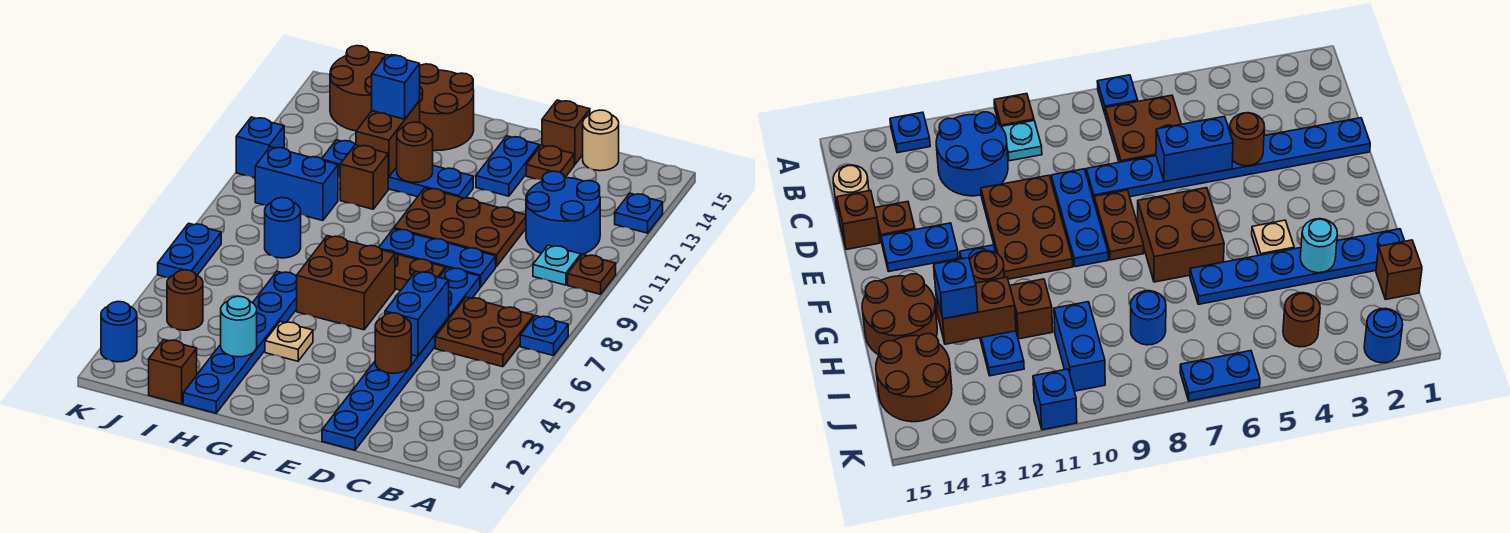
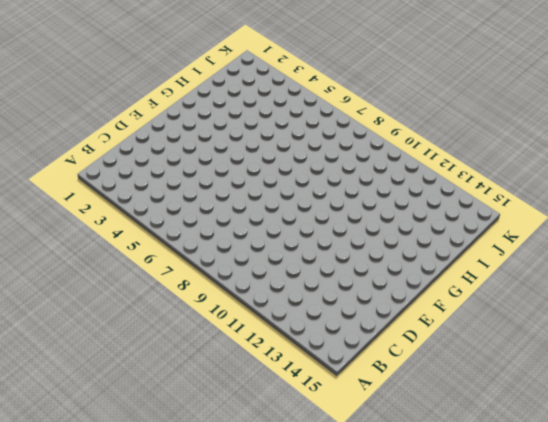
none -> blue plate A7 level 1
none -> brown plate A10 level 1
none -> blue plate A13 level 1
none -> brown plate B6:C7 level 1

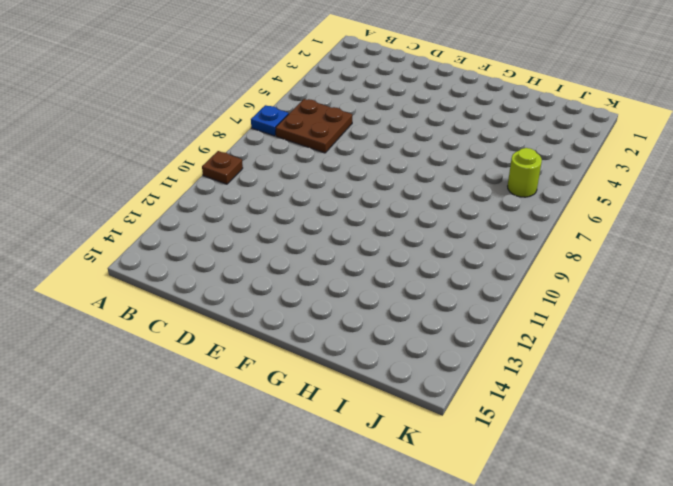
lime round brick J6 level 1 -> none
none -> blue plate A13 level 1
none -> cyan plate B10 level 1
none -> blue round brick B11:C12 level 1
none -> tan round brick C15 level 1

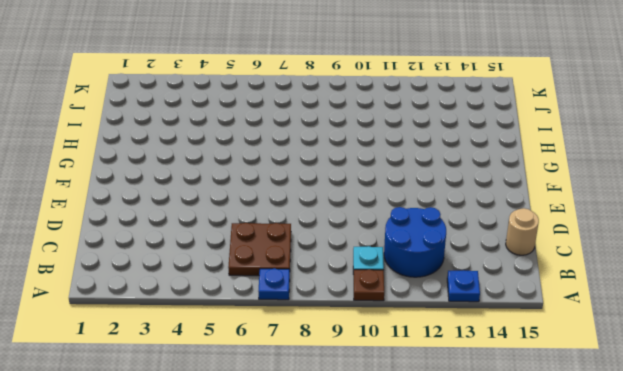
none -> blue plate D1:D8 level 1
none -> blue plate D9:F9 level 1
none -> brown plate D10:F11 level 1
none -> brown plate D14 level 1

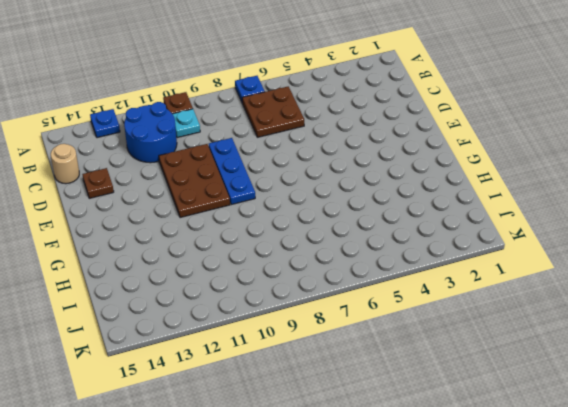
none -> blue plate D1:D8 level 1
none -> brown brick D15 level 1
none -> brown plate E8:F8 level 1
none -> blue plate E13:E14 level 1

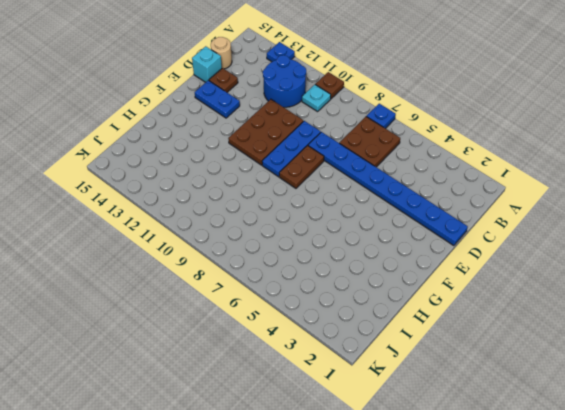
cyan brick D15 level 1 -> brown brick D15 level 1
none -> brown brick F6:G7 level 1
none -> blue plate F12:I12 level 1
none -> tan plate G4 level 1
none -> brown round brick G14:H15 level 1

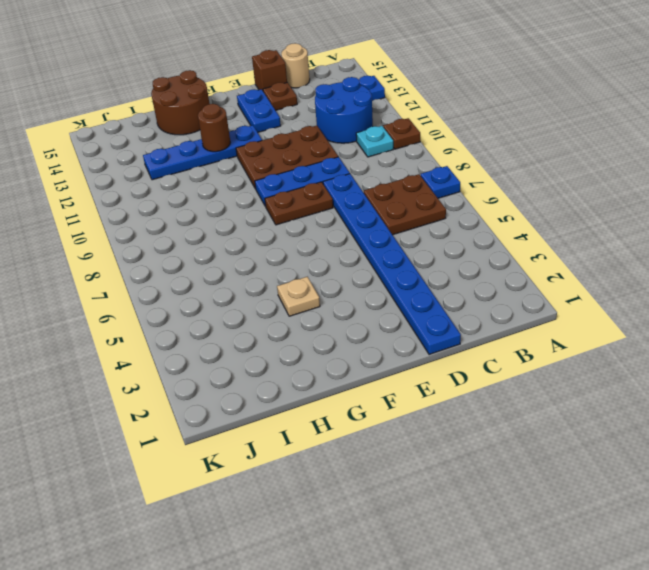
none -> brown brick F6:G7 level 1
none -> blue plate H1:H6 level 1
none -> brown brick H11 level 1
none -> brown brick I1 level 1

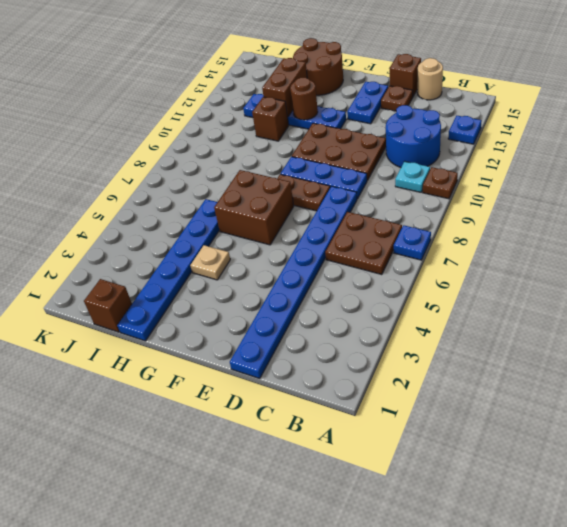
none -> blue round brick I8 level 1
none -> blue brick I10:J10 level 1
none -> brown round brick I14:J15 level 1
none -> brown round brick J4 level 1

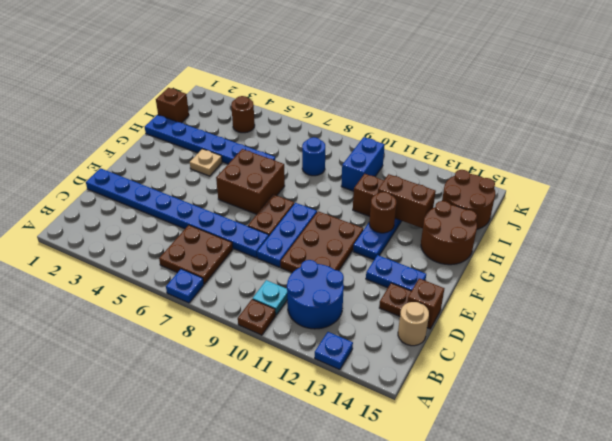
none -> blue round brick K2 level 1
none -> blue plate K6:K7 level 1
none -> blue brick K11 level 1
none -> brown round brick D4 level 2

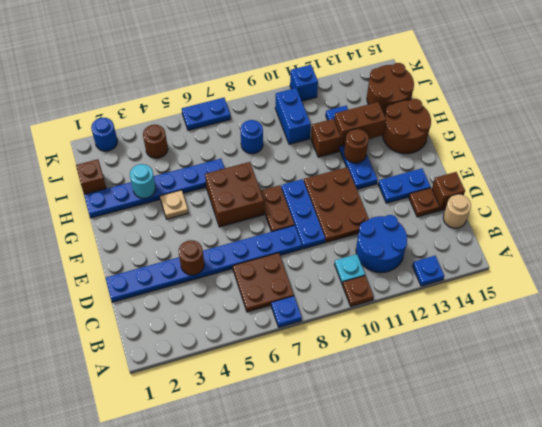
none -> blue brick D5:D6 level 2
none -> blue brick H13 level 3

